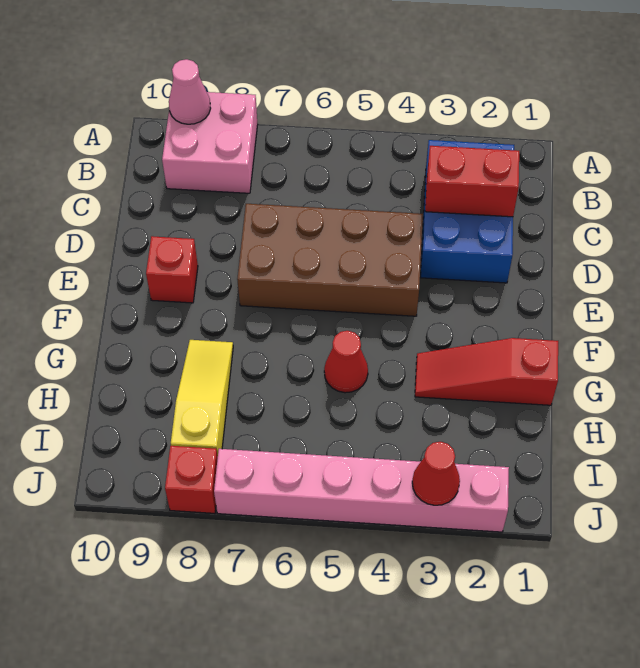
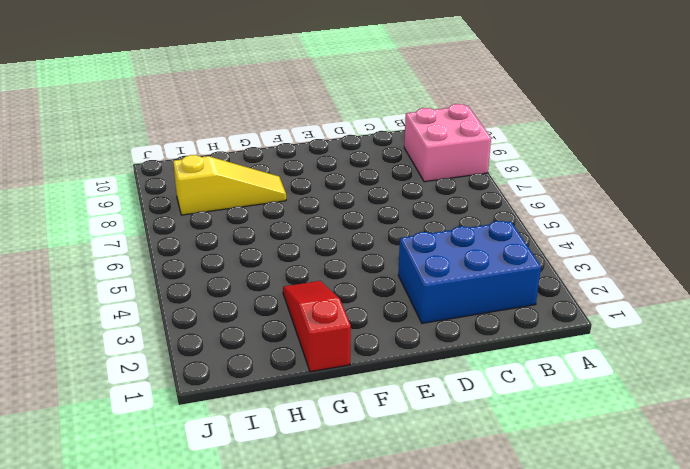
none -> brown brick D4:E7 level 1
none -> red brick E9 level 1
none -> red cone G5 level 1

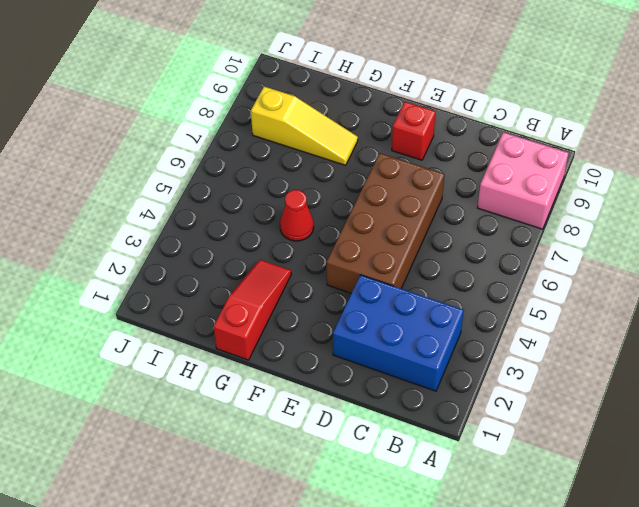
none -> pink brick J2:J7 level 1
none -> red brick J8 level 1
none -> pink cone A9 level 2

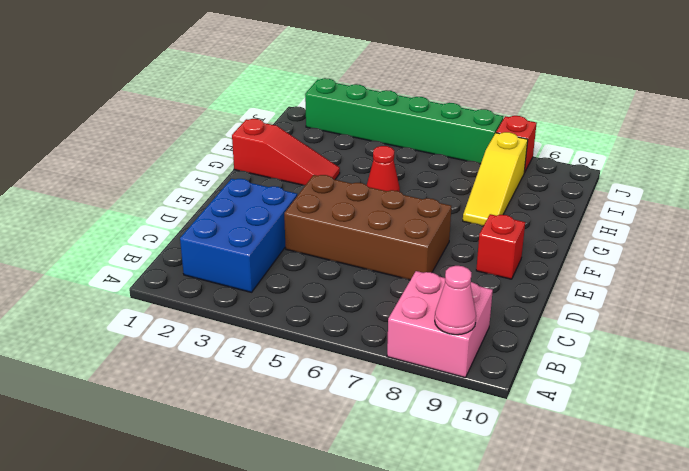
green brick J2:J7 level 1 -> pink brick J2:J7 level 1
none -> red brick C2:C3 level 2
none -> red cone J3 level 2

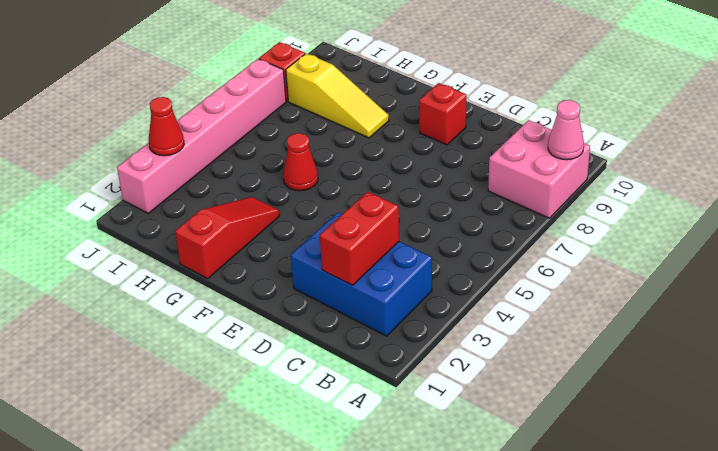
none -> brown brick D4:E7 level 1

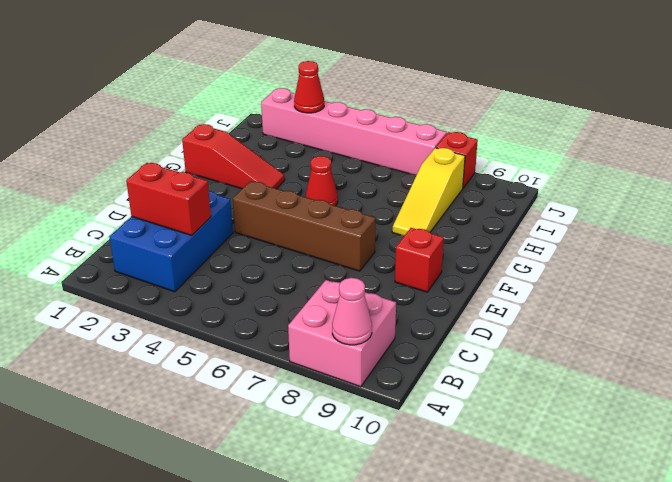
brown brick E4:E7 level 1 -> brown brick D4:E7 level 1

